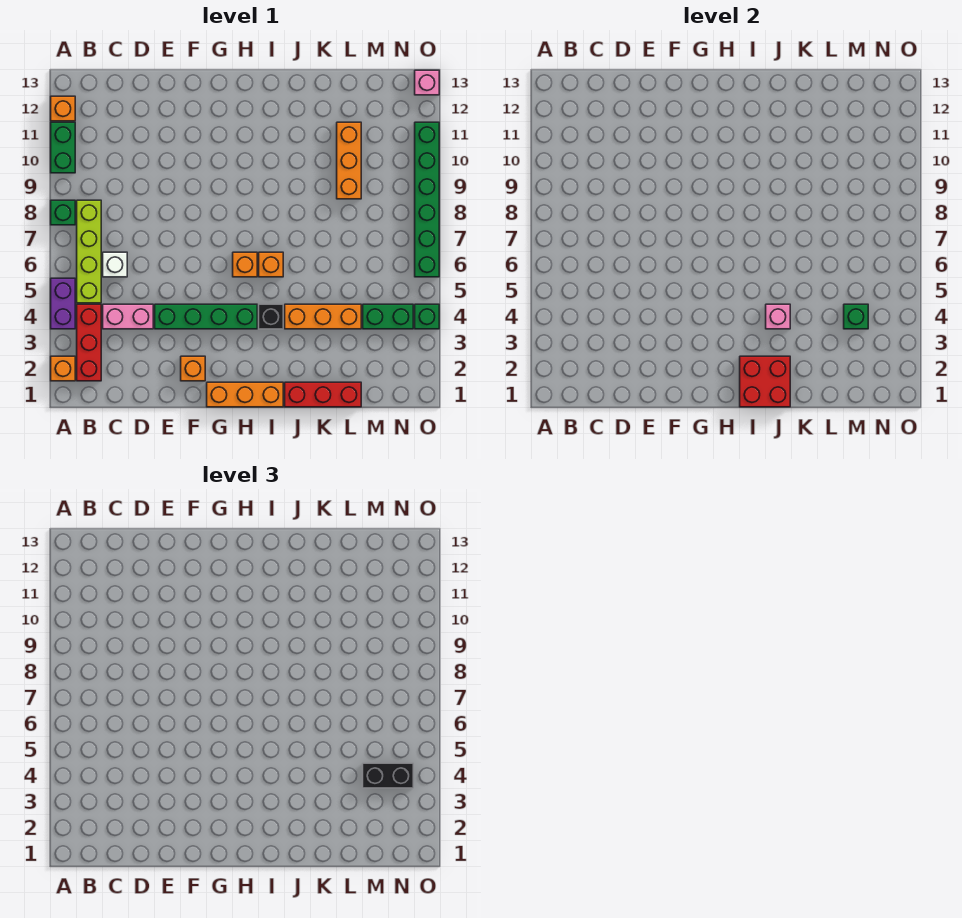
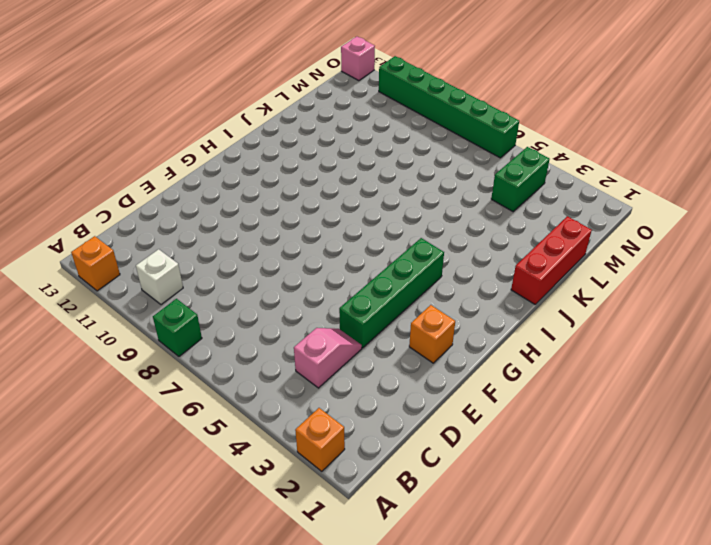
white brick B10 level 1 -> white brick C6 level 1
pink slope C4:D4 level 1 top C -> pink brick C4:D4 level 1
none -> purple brick A4:A5 level 1
none -> green brick A10:A11 level 1
none -> red brick B2:B4 level 1

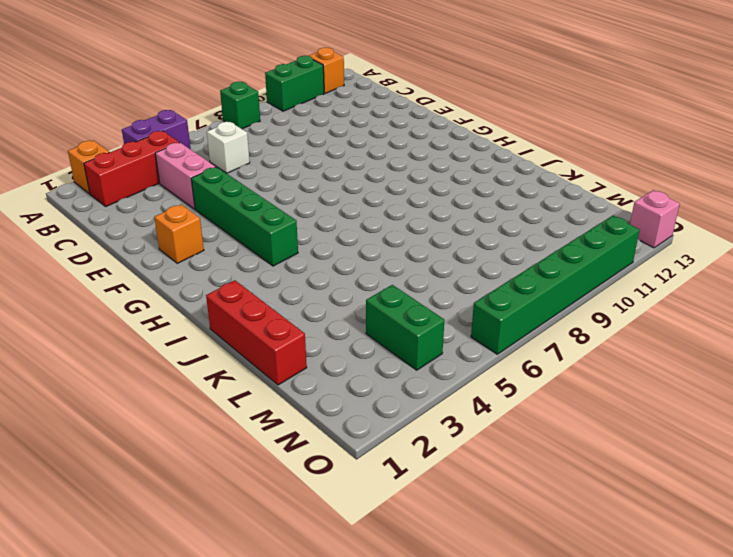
none -> lime brick B5:B8 level 1
none -> orange brick G1:I1 level 1
none -> orange brick H6 level 1

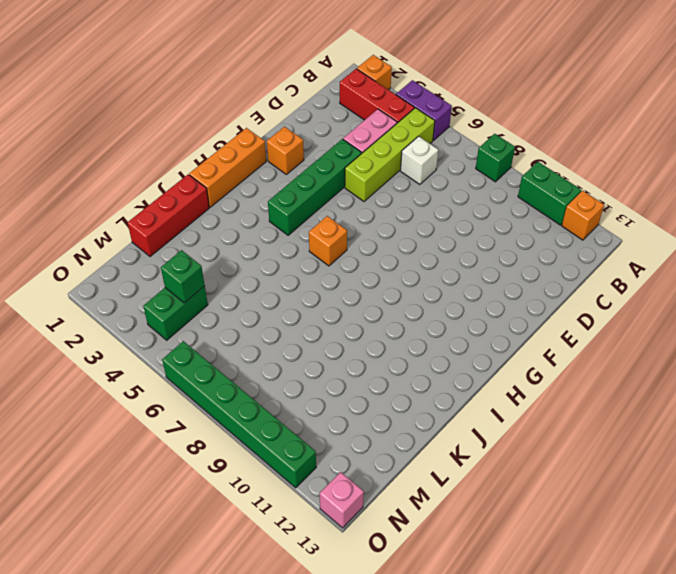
lime brick B5:E5 level 1 -> lime brick B5:B8 level 1
none -> black brick I4 level 1
none -> orange brick I6 level 1
none -> orange brick J4:L4 level 1

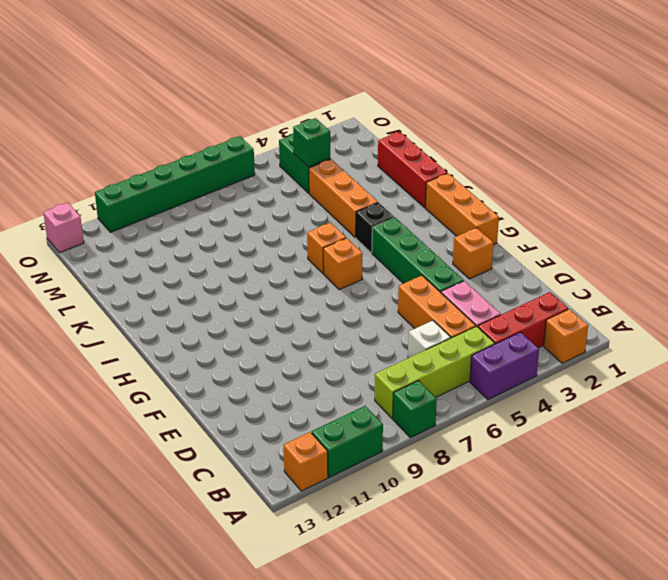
orange brick C5:E5 level 1 -> orange brick L9:L11 level 1
none -> green brick O4 level 1
none -> red brick I1:J2 level 2
none -> pink brick J4 level 2

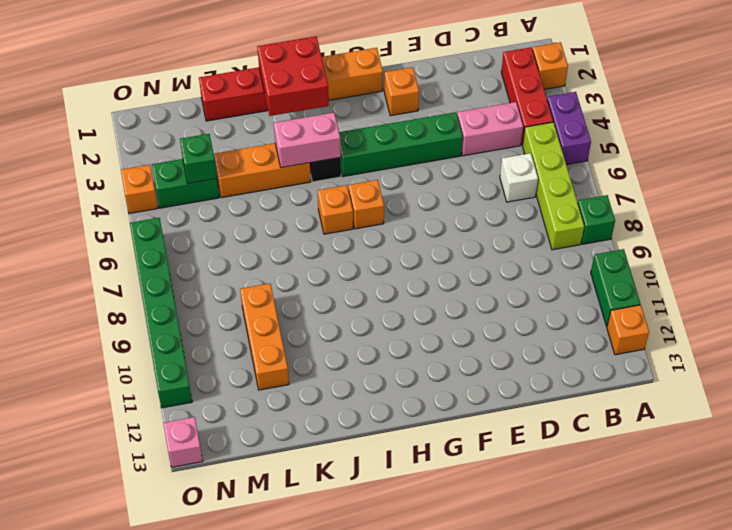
pink brick I4:J4 level 2 -> pink brick J4 level 2
orange brick O4 level 1 -> green brick O4 level 1
none -> black brick M4:N4 level 3

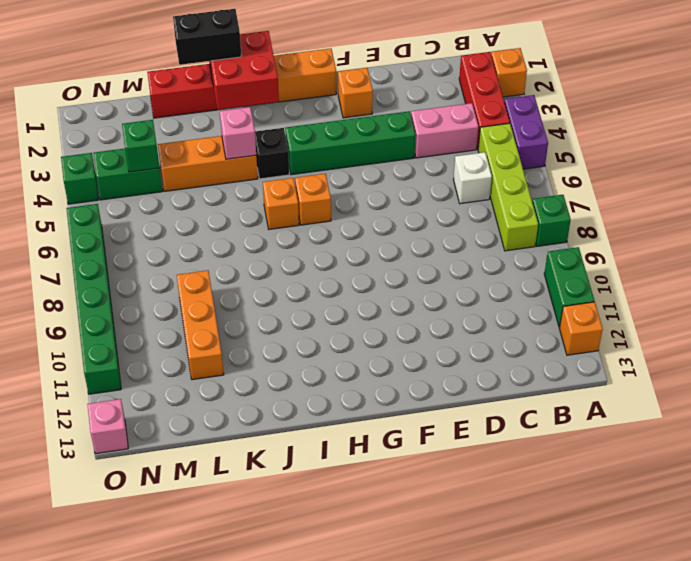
black brick J1:K1 level 3 -> black brick M4:N4 level 3

